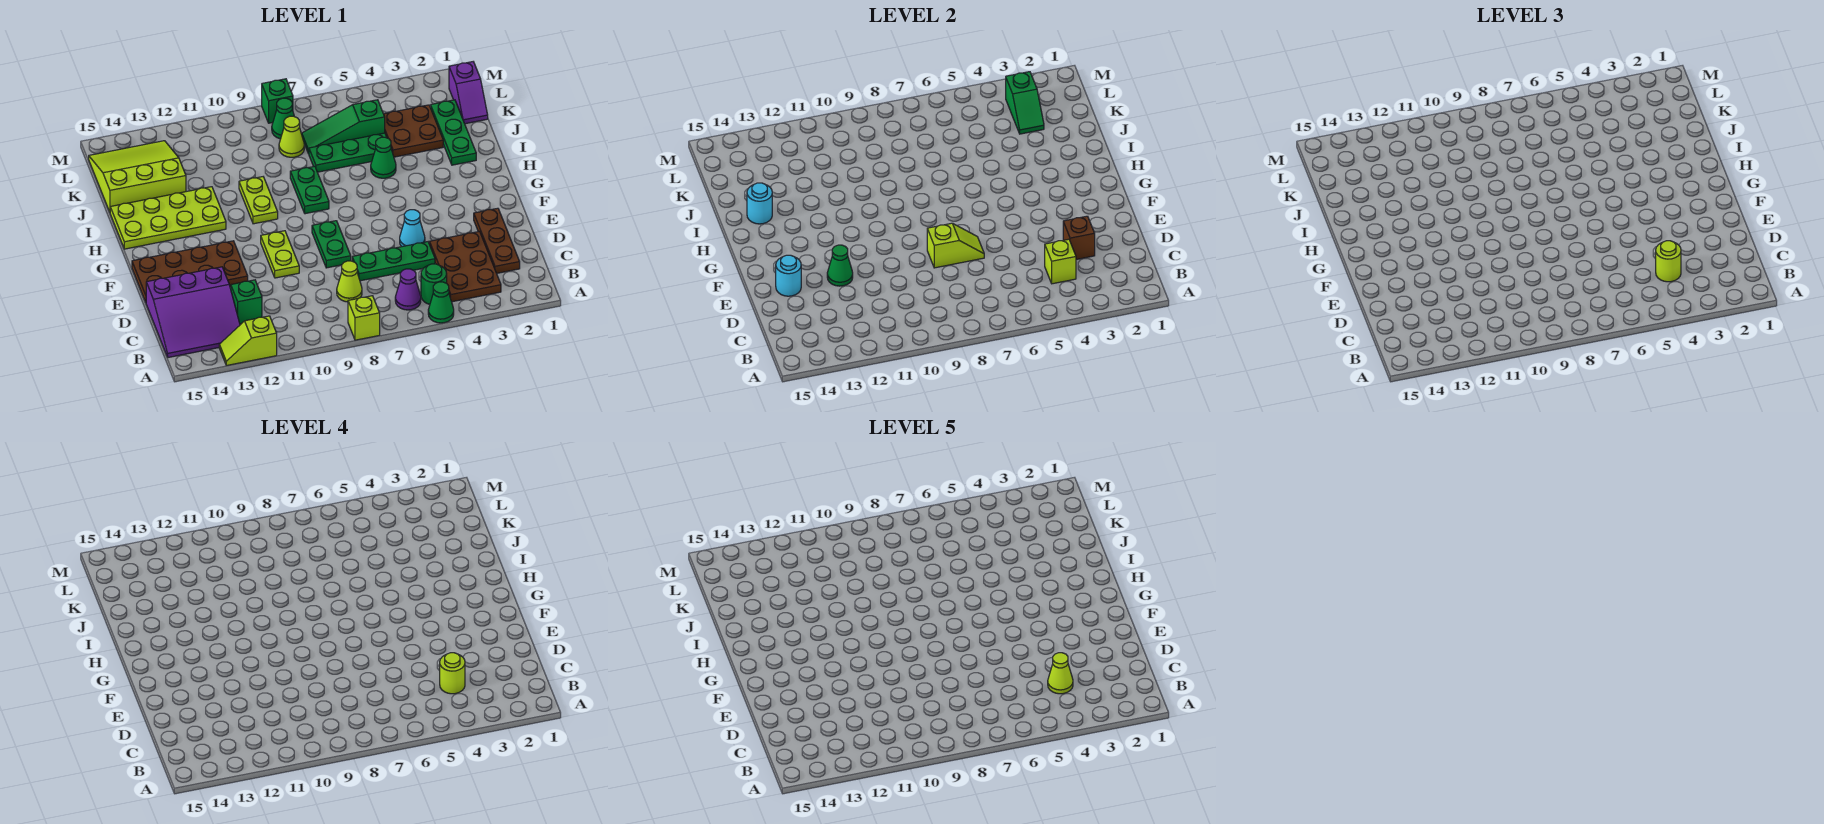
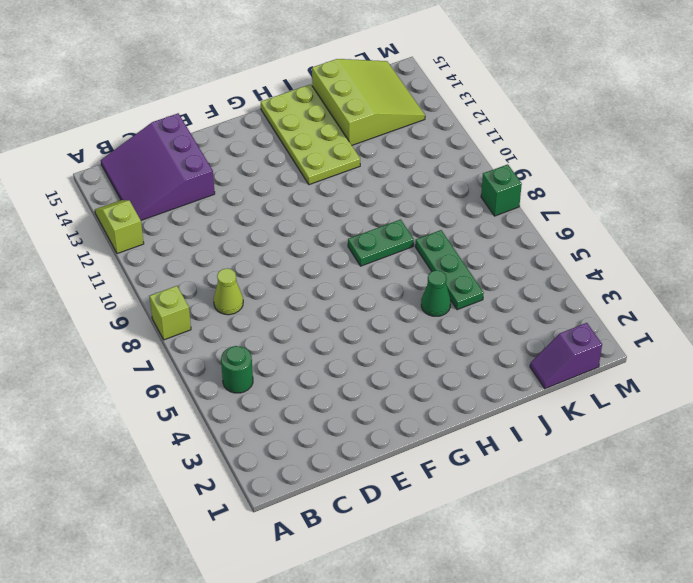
none -> green cone A5 level 1
none -> brown plate B3:D4 level 1
none -> purple cone B6 level 1
none -> brown plate C2:E2 level 1

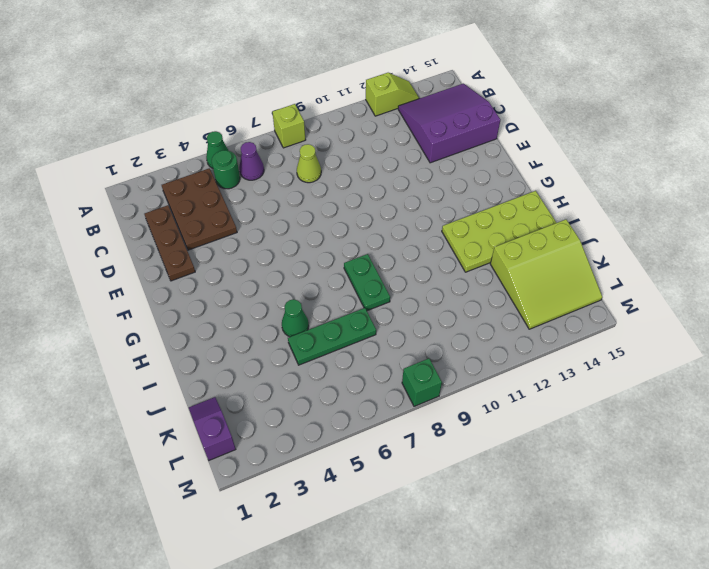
none -> green brick C12 level 1
none -> green plate D5:D7 level 1
none -> cyan cone E5 level 1
none -> green plate E8:F8 level 1

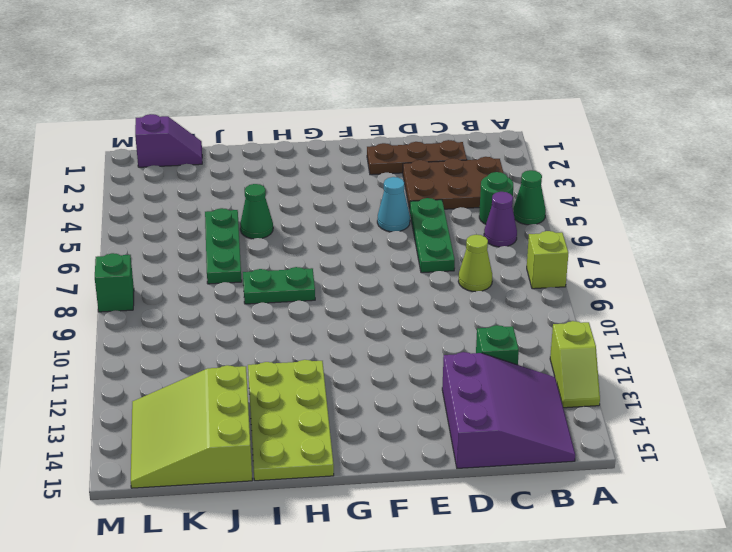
none -> green plate E8:F8 level 1
none -> lime plate E10:F10 level 1
none -> brown plate E12:F15 level 1
none -> lime plate H10:I10 level 1

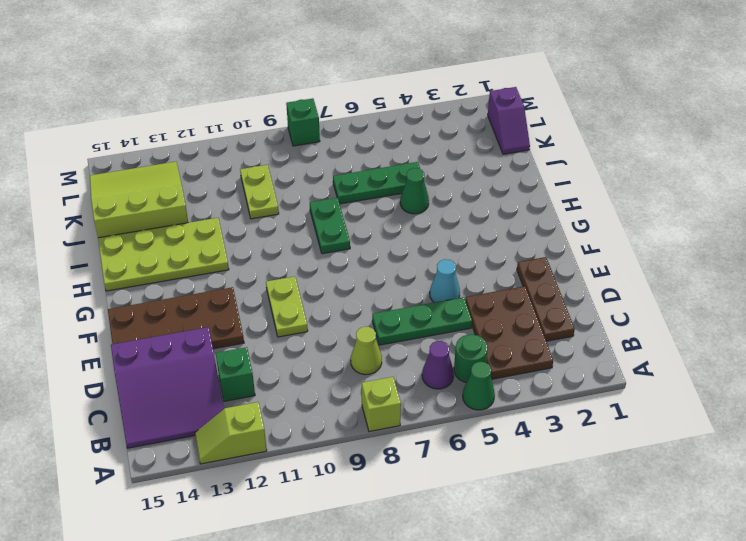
lime plate J10:K10 level 1 -> lime plate H10:I10 level 1
none -> green plate E8:F8 level 1
none -> green plate I2:K2 level 1
none -> brown plate J3:K4 level 1
none -> green slope K5:K7 level 1 top 5

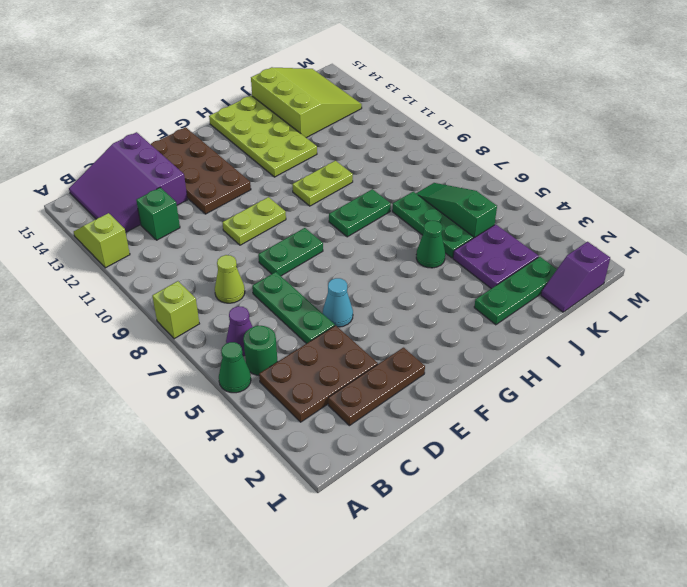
purple plate J3:K4 level 1 -> brown plate J3:K4 level 1
none -> lime cone K8 level 1
none -> green cone L8 level 1
none -> green brick M8 level 1
none -> lime brick C4 level 2

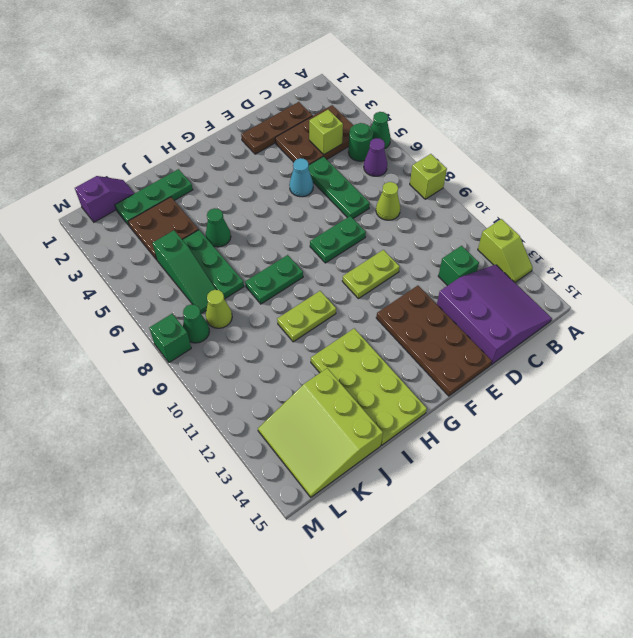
none -> brown brick D3 level 2
none -> lime slope E7:E8 level 2 top 8
none -> green cone E12 level 2
none -> cyan round brick E14 level 2

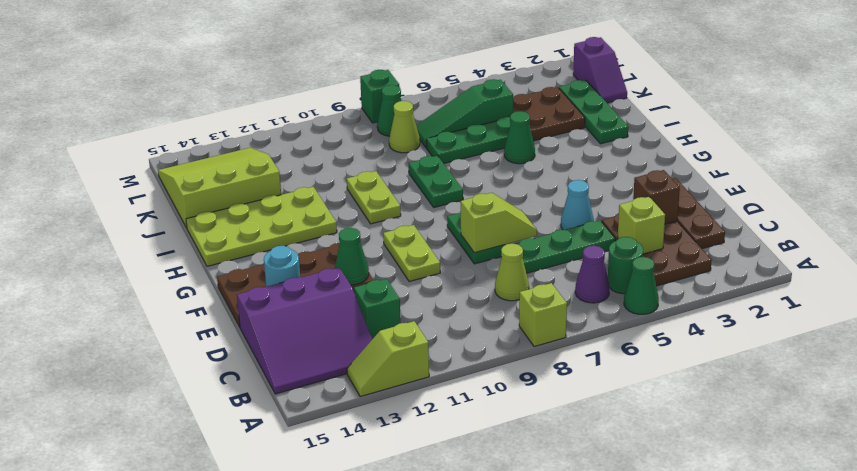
none -> cyan round brick I14 level 2
none -> green slope K3:L3 level 2 top L
none -> lime round brick C4 level 3
none -> lime round brick C4 level 4

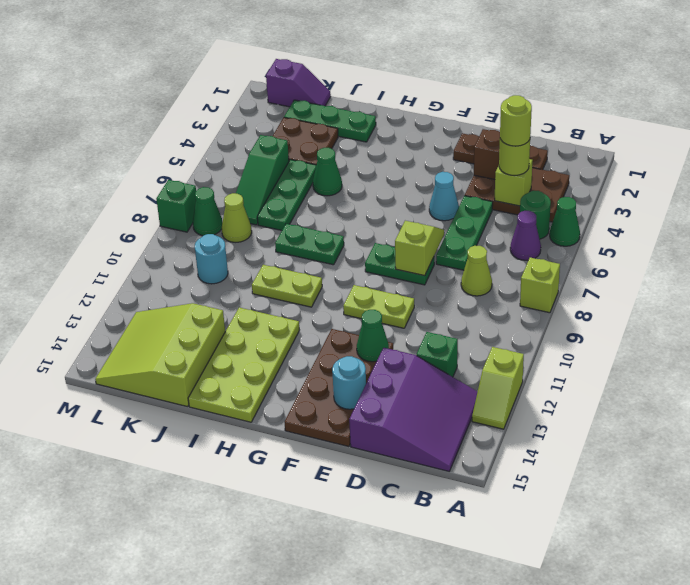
cyan round brick K10 level 1 -> cyan round brick I14 level 2
none -> green slope K3:L3 level 2 top L
none -> lime cone C4 level 5

